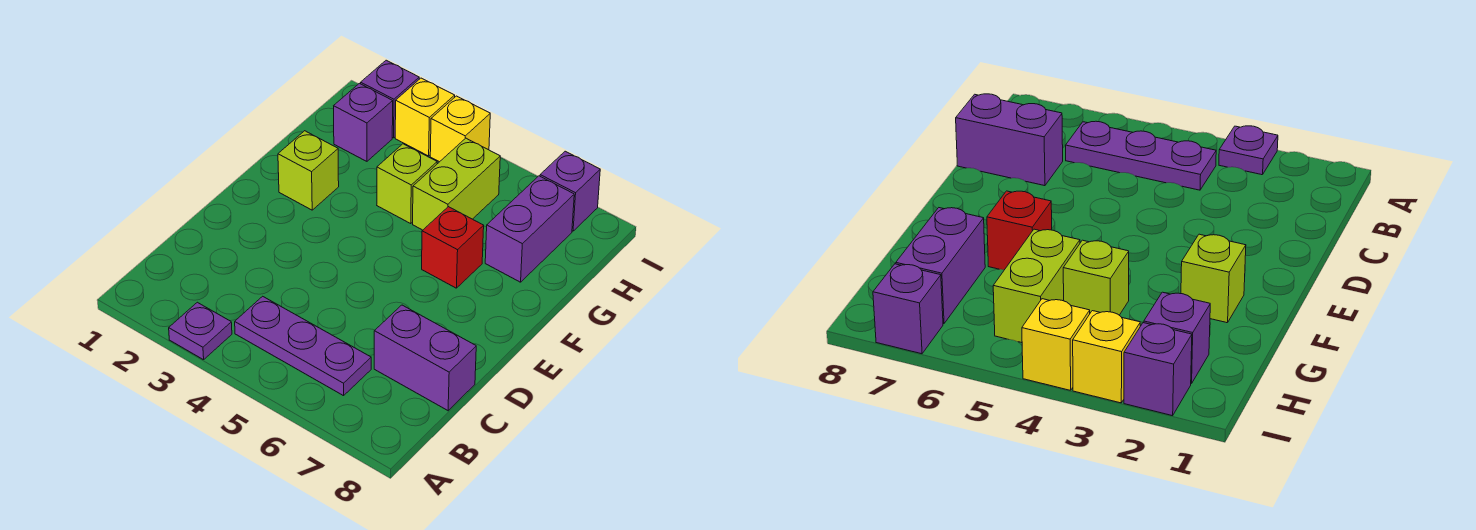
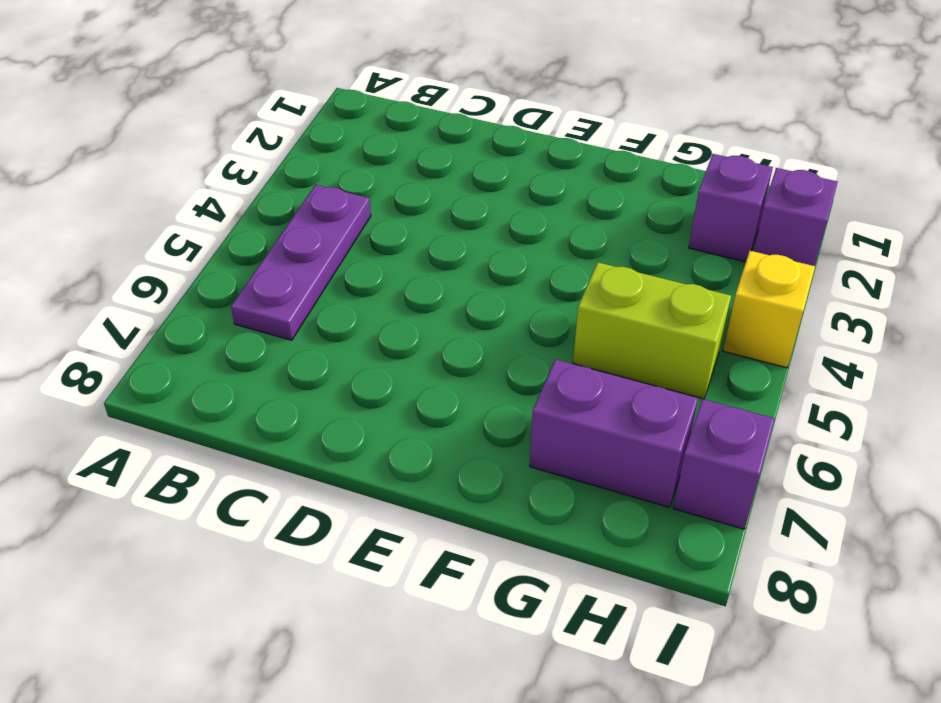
none -> purple plate A3 level 1
none -> purple brick C7:C8 level 1
none -> lime brick F2 level 1

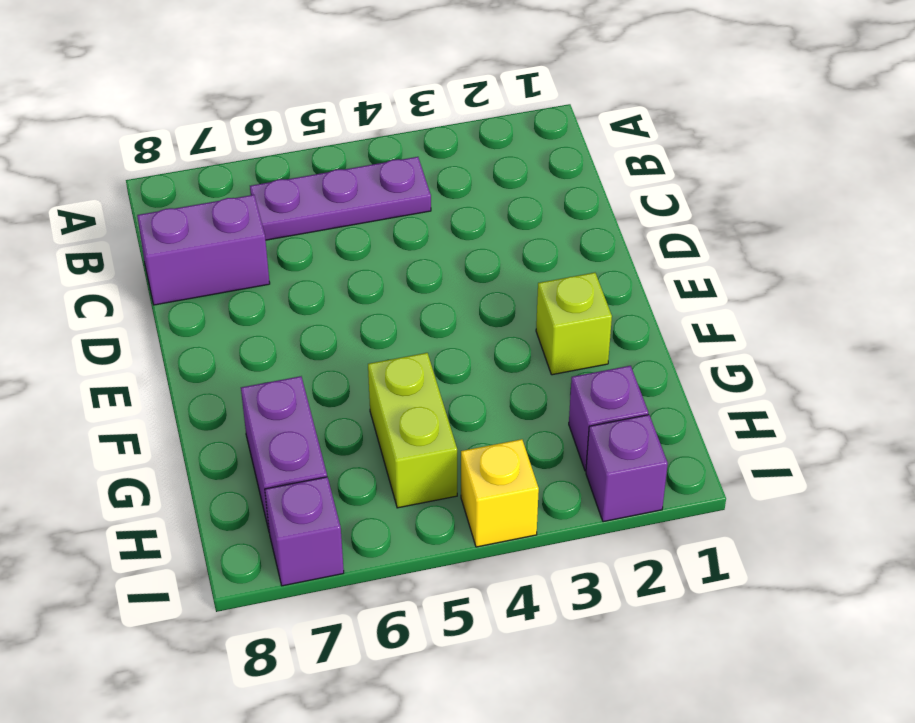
none -> purple plate A3 level 1
none -> red brick F6 level 1
none -> lime brick G4 level 1

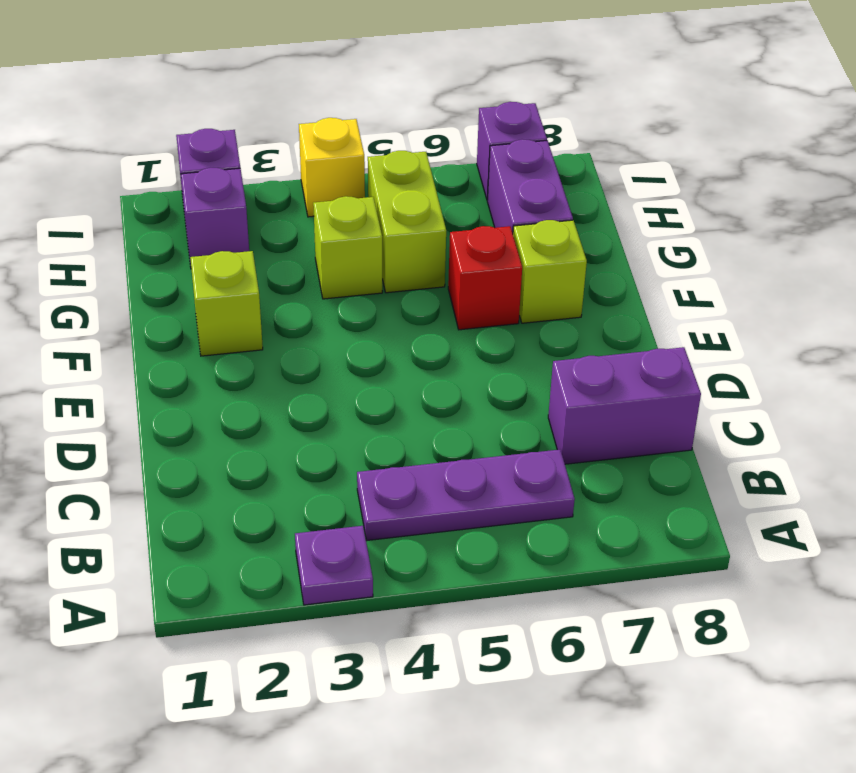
lime brick F7 level 1 -> none
none -> yellow brick I3 level 1

